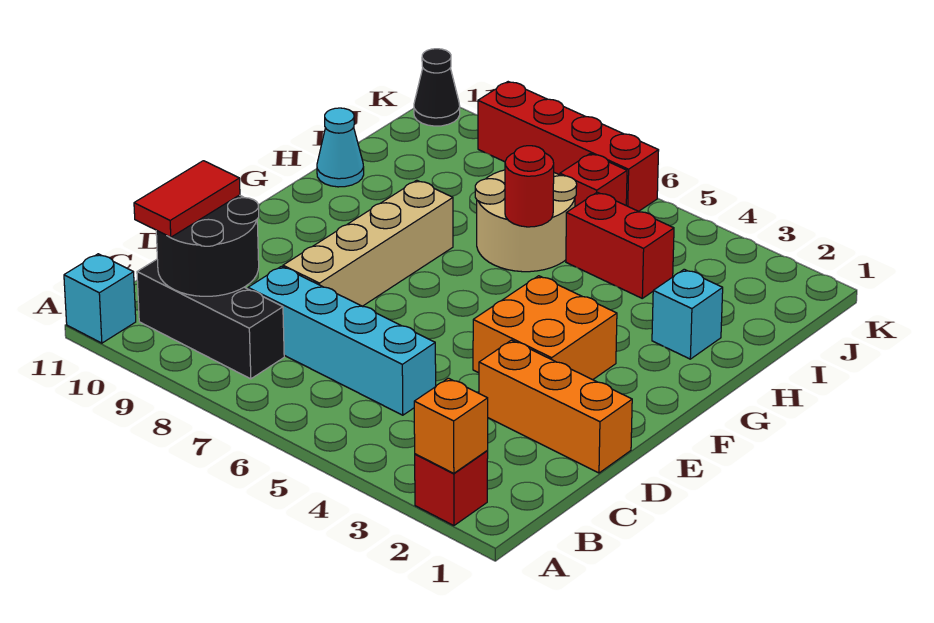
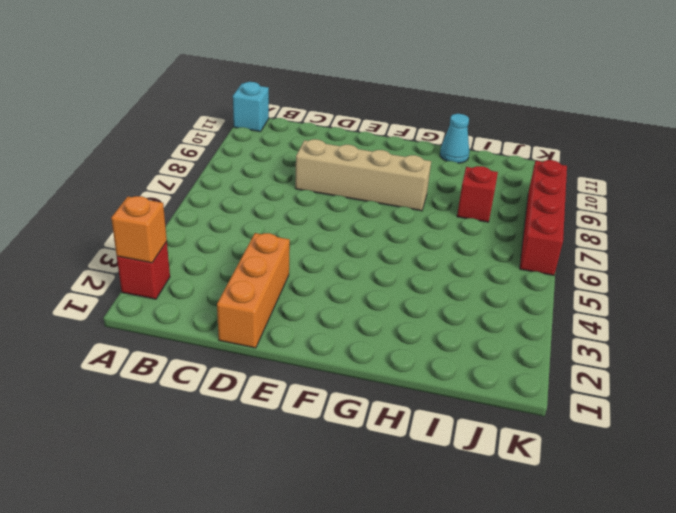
red brick I8 level 1 -> red brick J6 level 1
none -> black brick B8:B10 level 1
none -> cyan brick C5:C8 level 1
none -> orange brick E3:F4 level 1

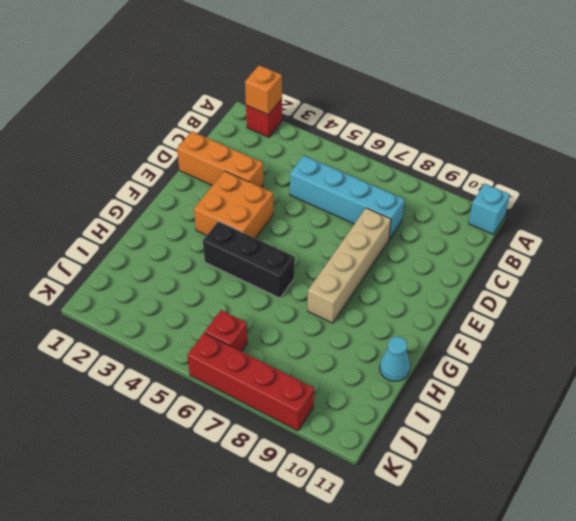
black brick G4:G6 level 1 -> black brick B8:B10 level 1
none -> cyan brick H2 level 1
none -> tan round brick H6:I7 level 1
none -> red brick I4:I5 level 1

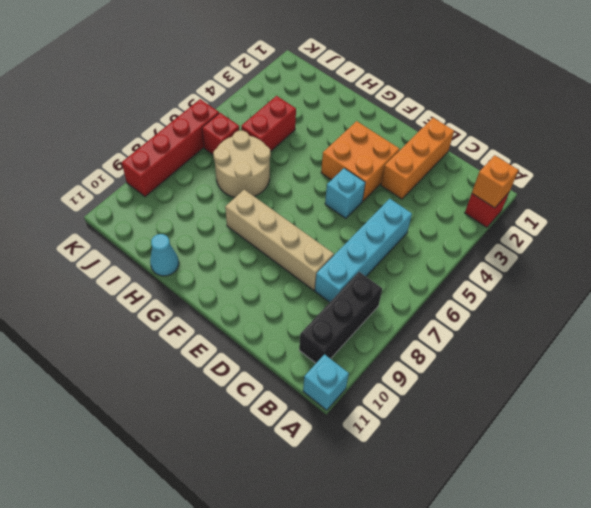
cyan brick E5 level 1 -> cyan brick H2 level 1
none -> black cone K11 level 1
none -> black round brick B9:C10 level 2
none -> red round brick H6 level 2

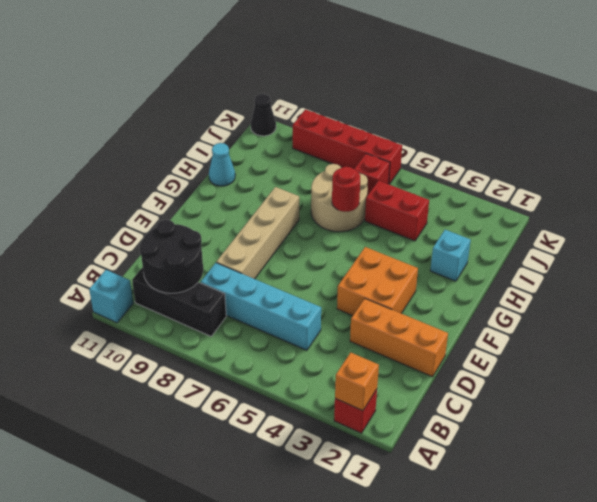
none -> red tile B10:C10 level 3

